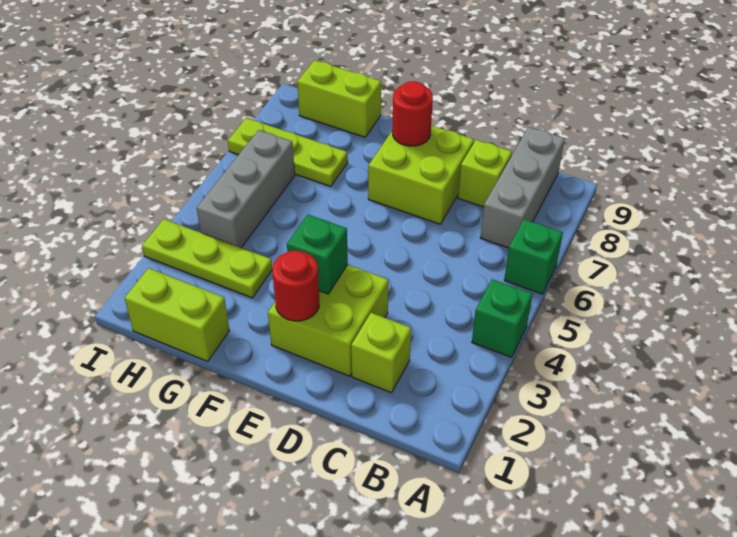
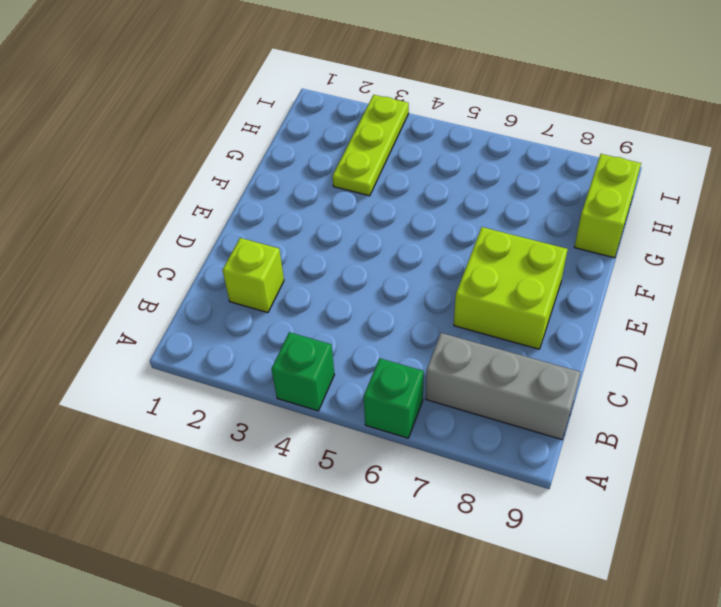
none -> lime brick C8 level 1
none -> lime brick D2:E3 level 1
none -> lime brick G1:H1 level 1

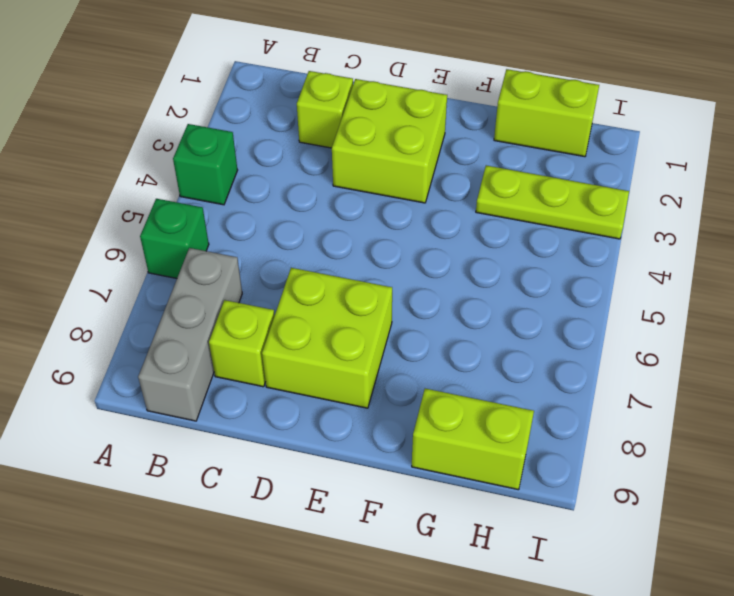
none -> lime plate G7:I7 level 1
none -> grey brick H4:H6 level 1
none -> red round brick E2 level 2

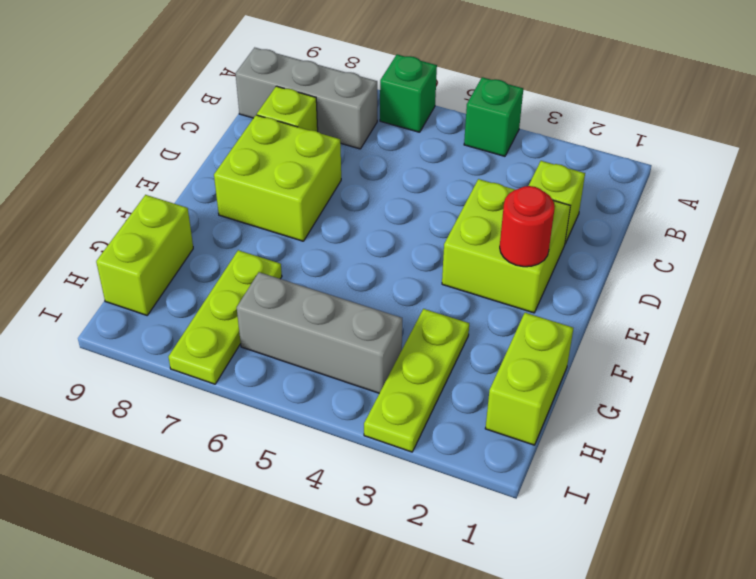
none -> green brick E3 level 2
none -> red round brick E8 level 2

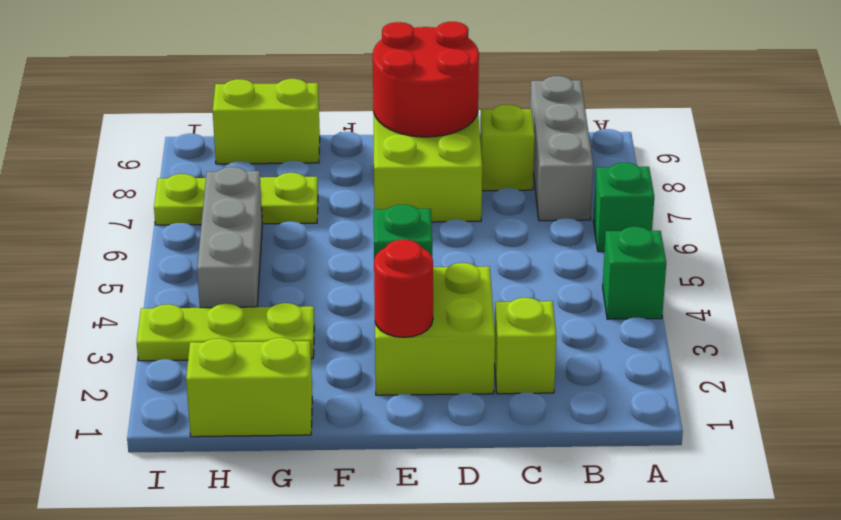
red round brick D8:E9 level 2 -> red round brick E8 level 2

